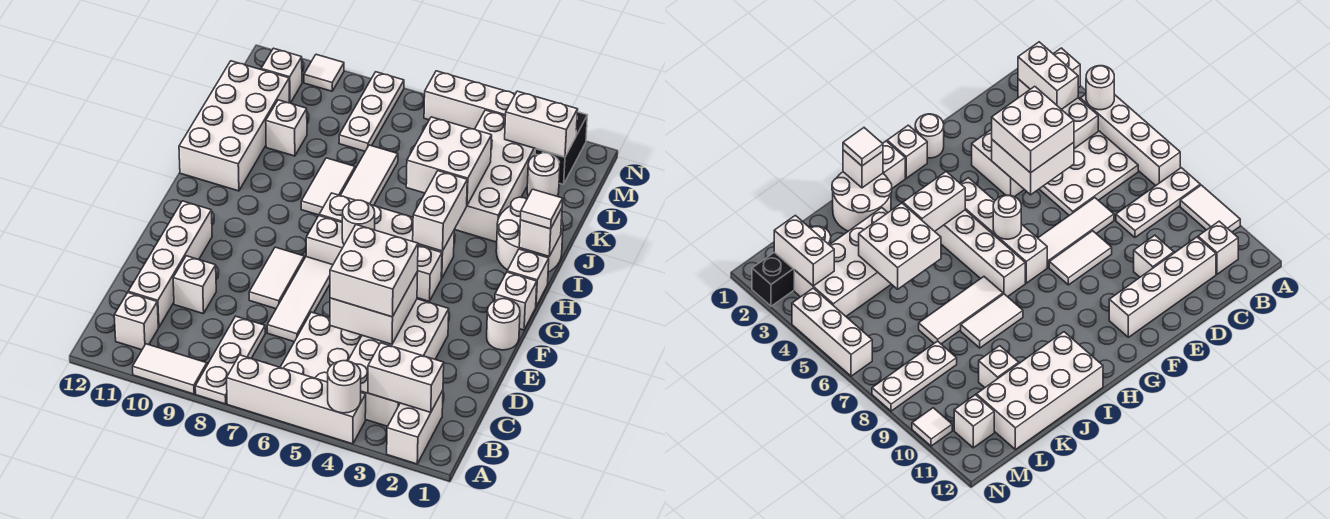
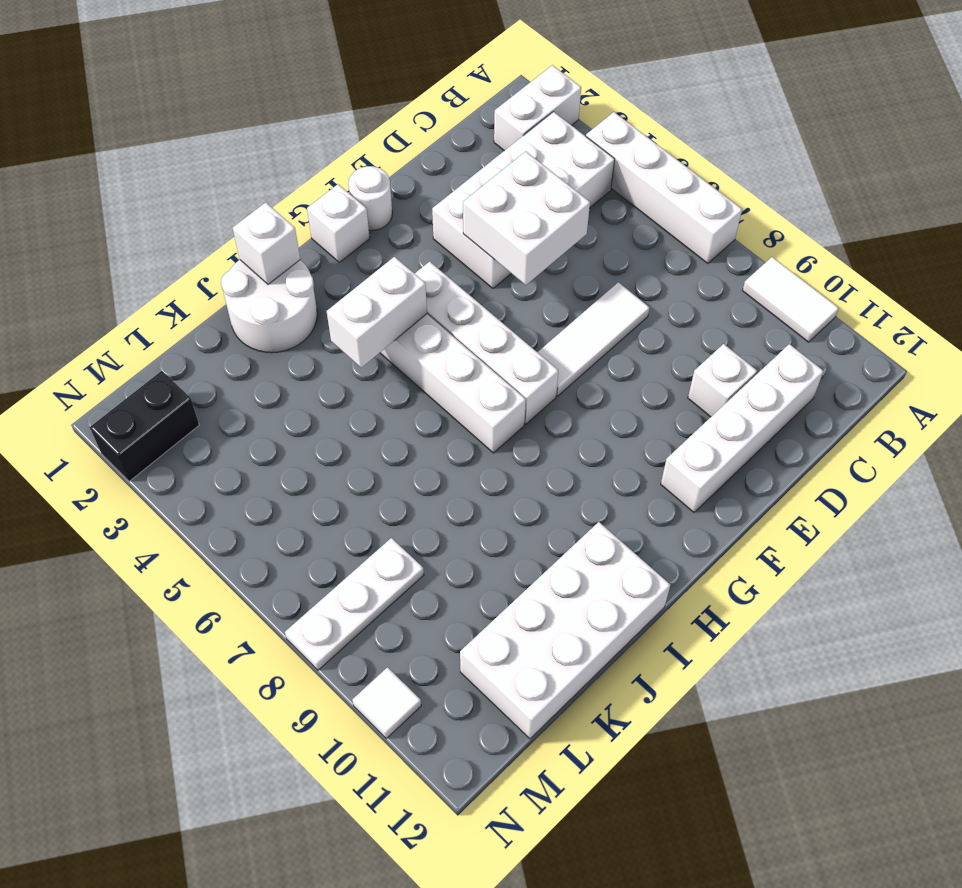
none -> white plate A8:C8 level 1
none -> white plate B5:D6 level 1
none -> white brick B11 level 1
none -> white tile E8:F8 level 1

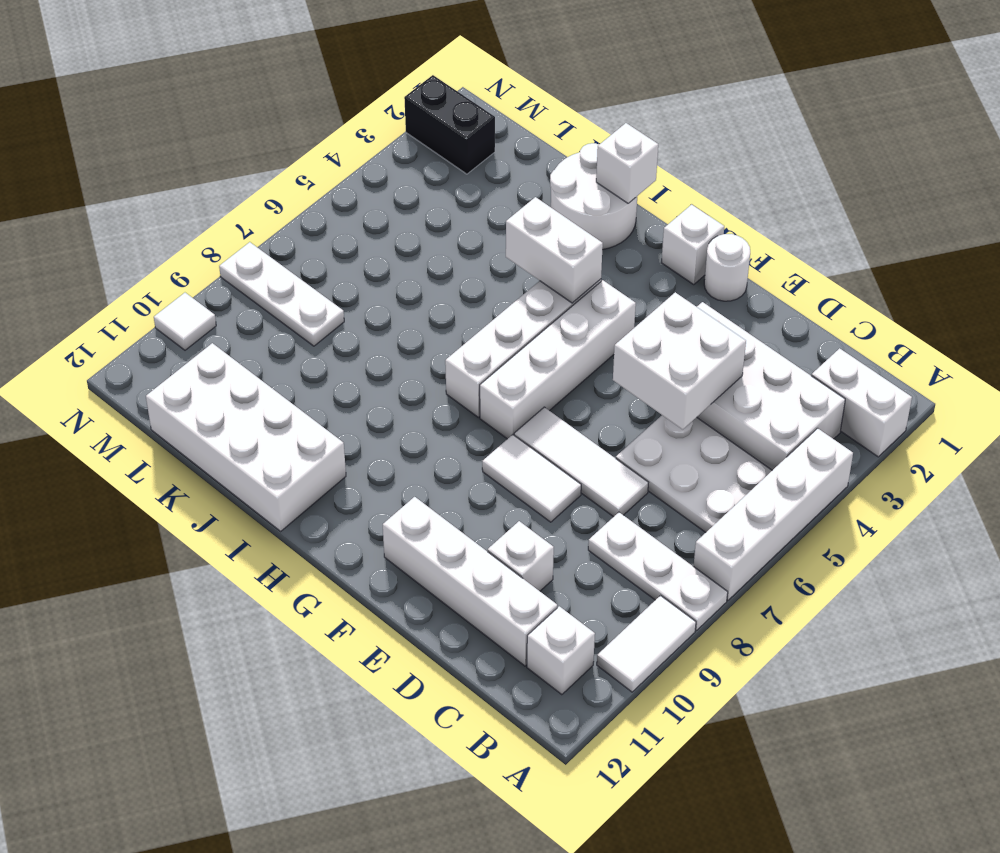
none -> white brick H1 level 1
none -> white tile I7:K7 level 1
none -> white tile I8:J8 level 1
none -> white brick J3:M4 level 1

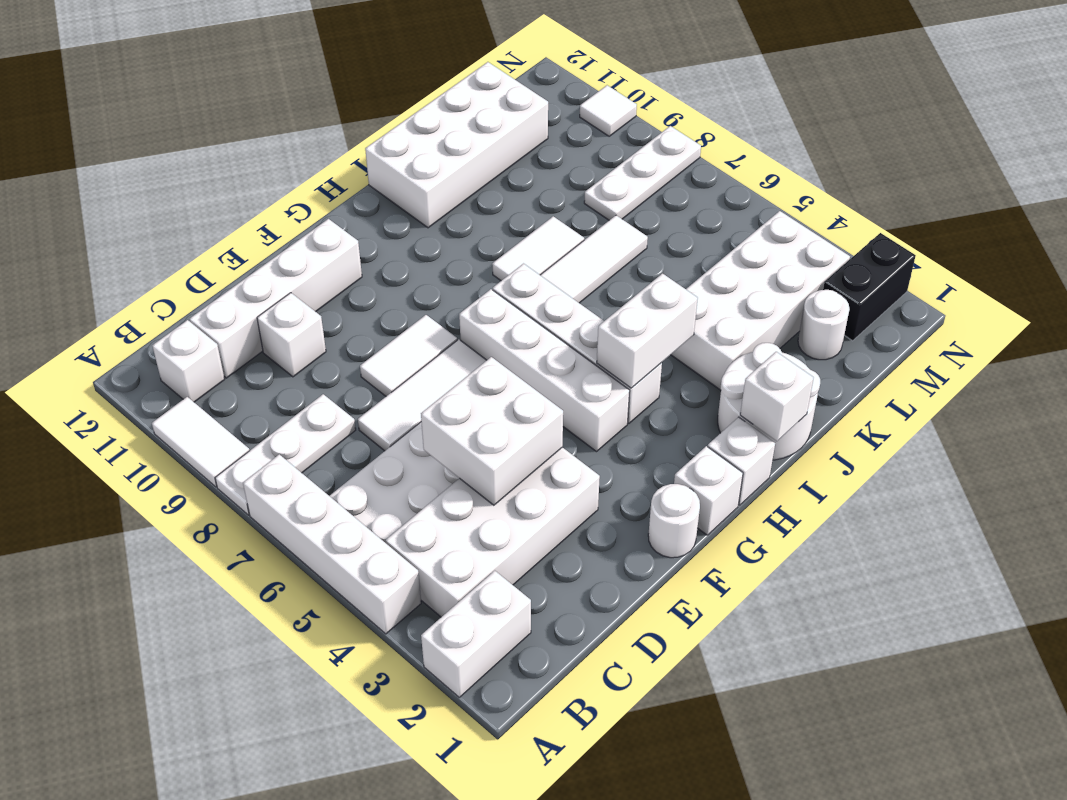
none -> white brick K10 level 1
none -> white brick M11 level 1
none -> white brick N4:N6 level 1
none -> white round brick A4 level 2

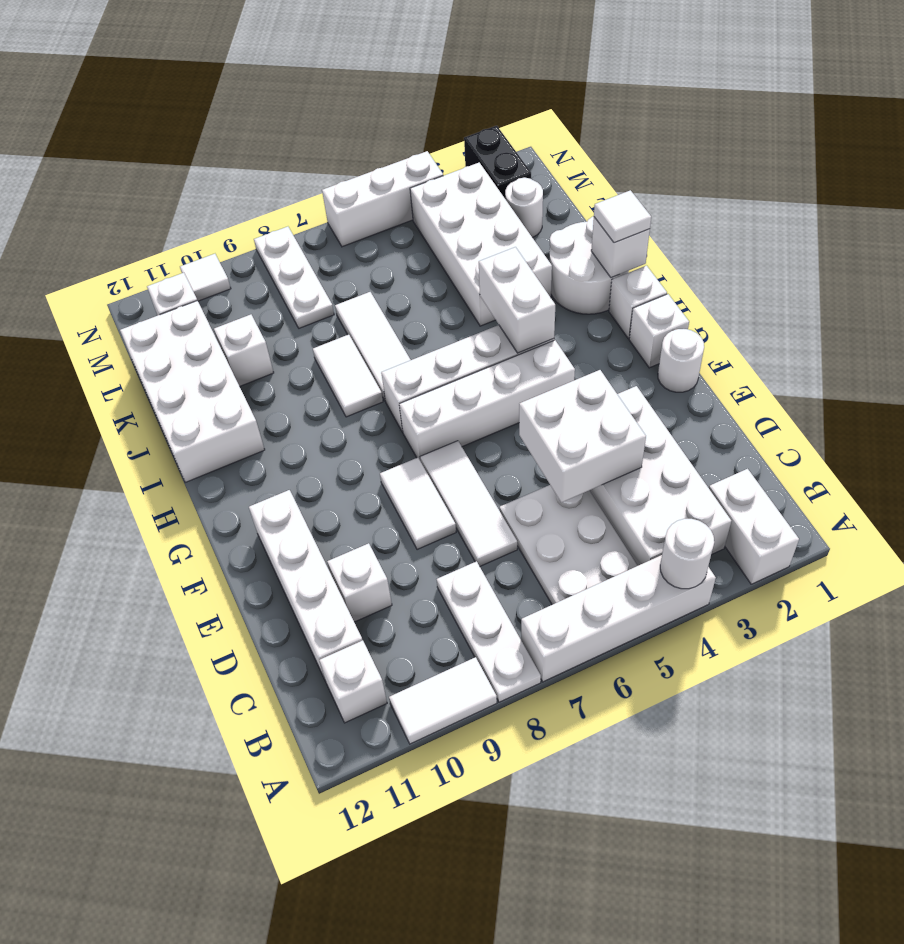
none -> white brick B2:B3 level 2
none -> white round brick G6 level 2
none -> white brick J4:K5 level 2
none -> white brick M2:M3 level 2

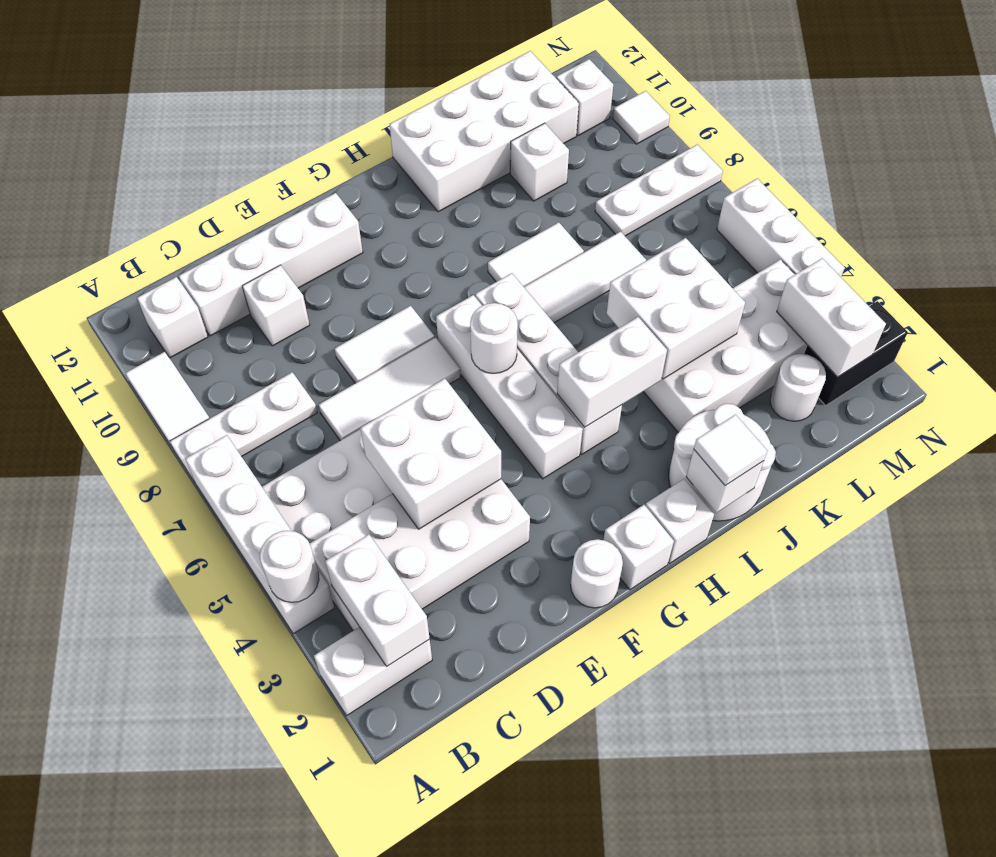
none -> white brick D4:E5 level 3

